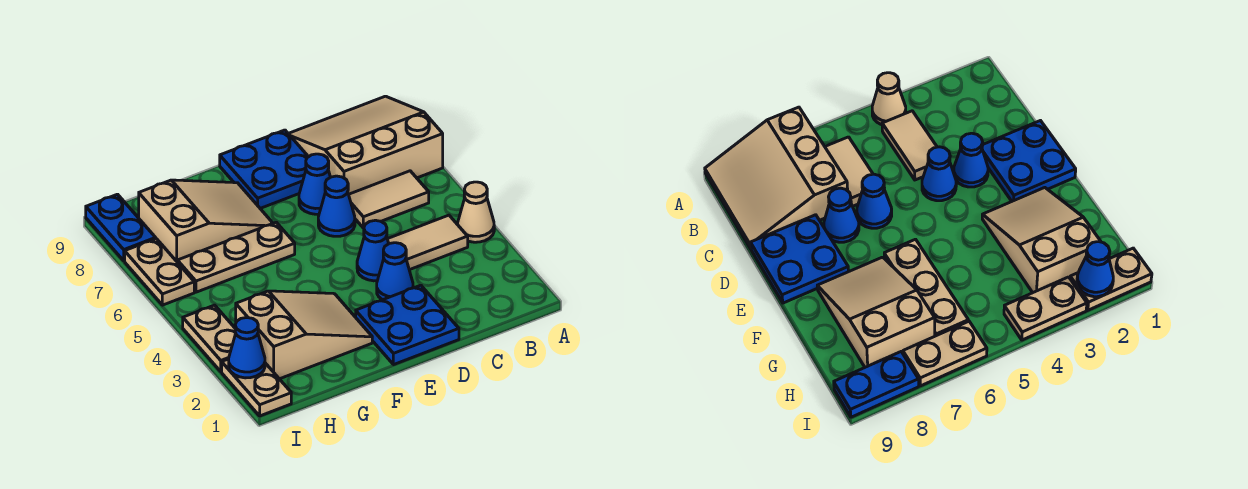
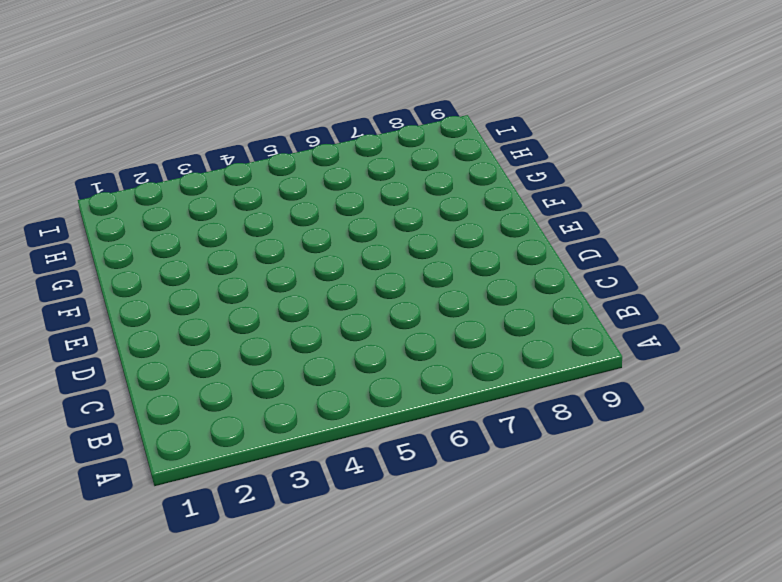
none -> tan cone A4 level 1
none -> tan slope A7:C9 level 1 top 7
none -> tan tile B4:C4 level 1

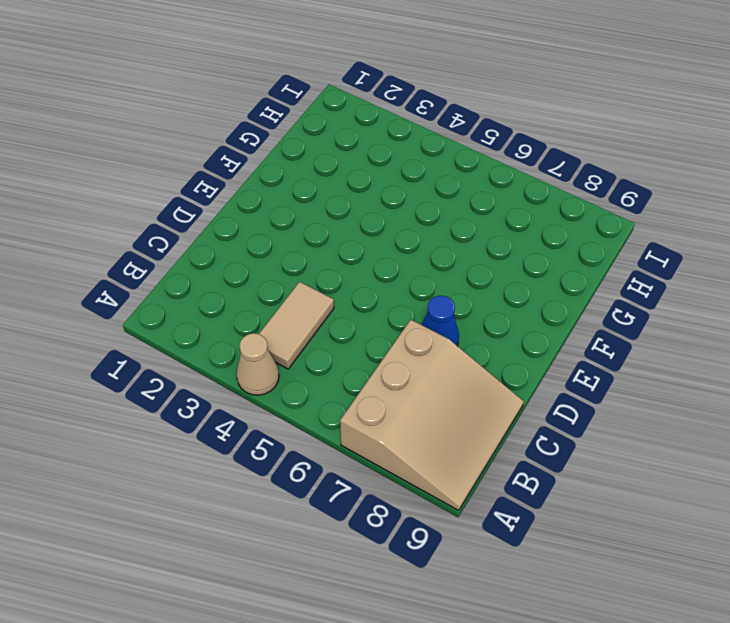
none -> tan tile B6:C6 level 1
none -> blue plate D1:E2 level 1
none -> blue cone D3 level 1

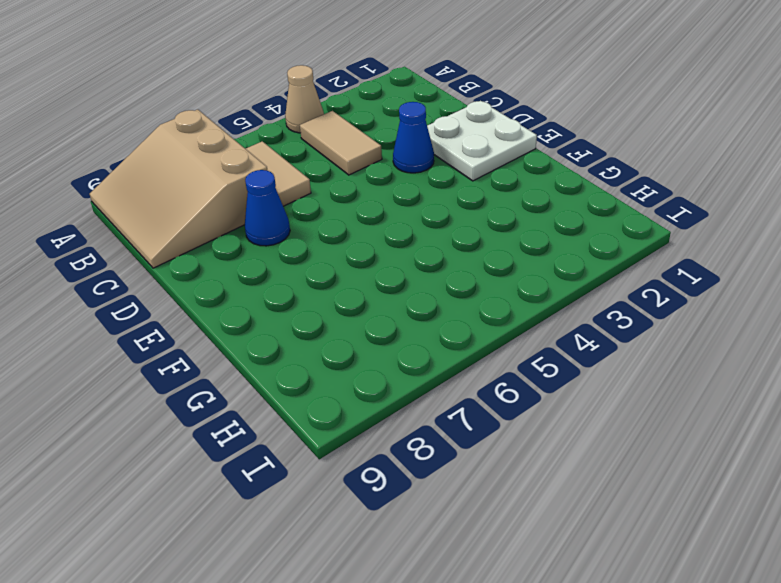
white plate D1:E2 level 1 -> blue plate D1:E2 level 1
none -> blue cone D4 level 1
none -> blue cone D6 level 1
none -> blue plate D8:E9 level 1

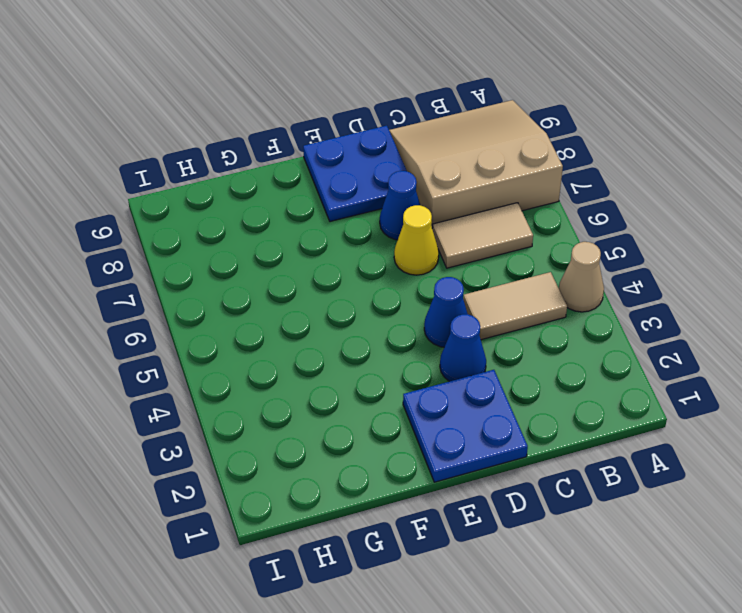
yellow cone D6 level 1 -> blue cone D6 level 1
none -> tan slope F2:H3 level 1 top H
none -> tan plate F6:H6 level 1
none -> tan slope F7:H8 level 1 top H

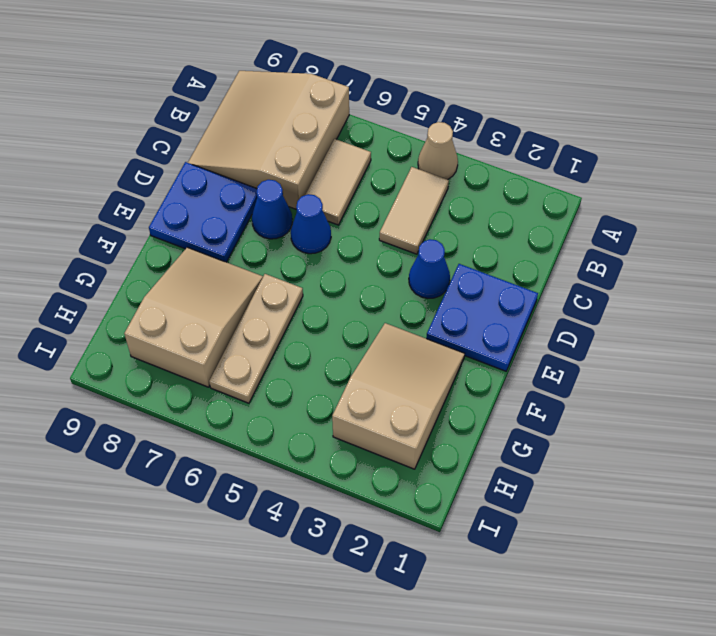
none -> blue cone D4 level 1
none -> tan plate I1:I2 level 1
none -> tan plate I3:I4 level 1

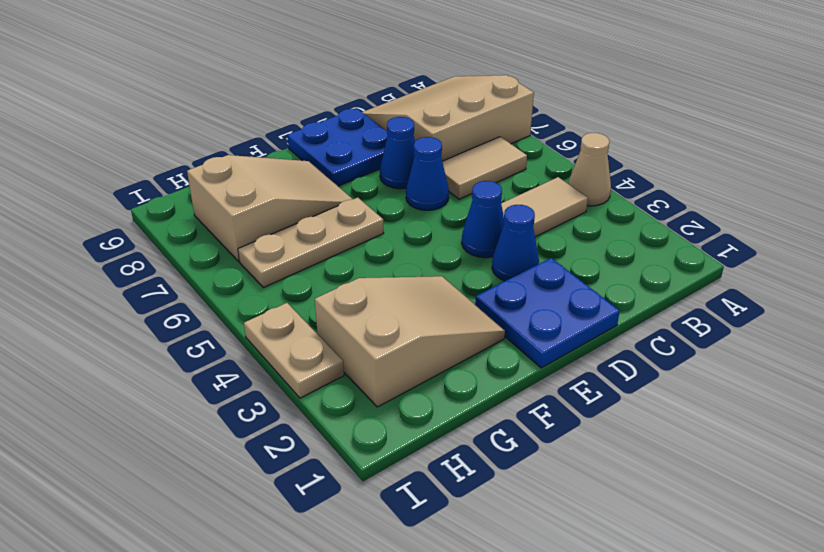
none -> tan plate I1:I2 level 1
none -> tan plate I6:I7 level 1
none -> blue plate I8:I9 level 1

